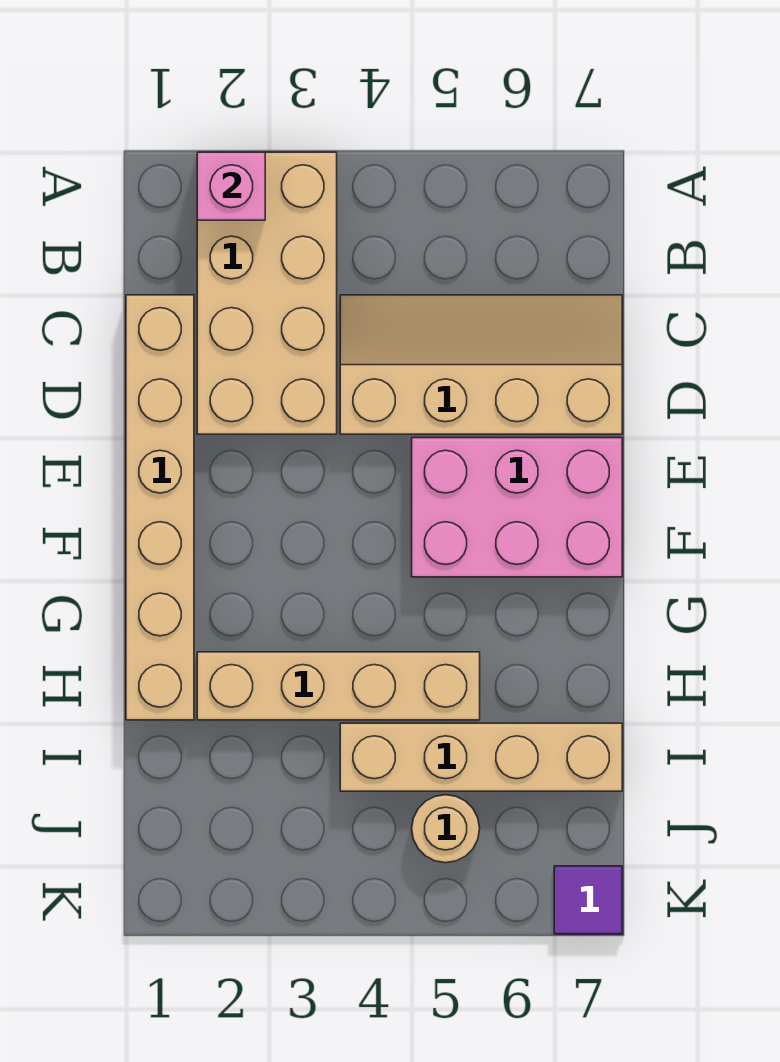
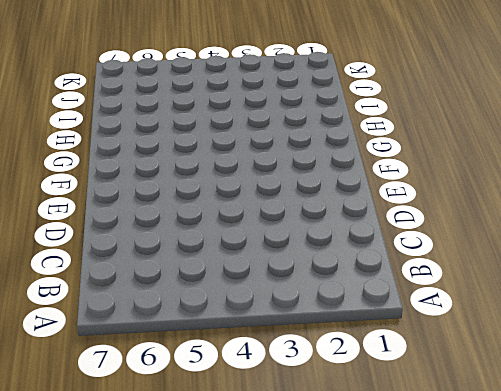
none -> tan brick A2:D3 level 1
none -> tan brick C1:H1 level 1

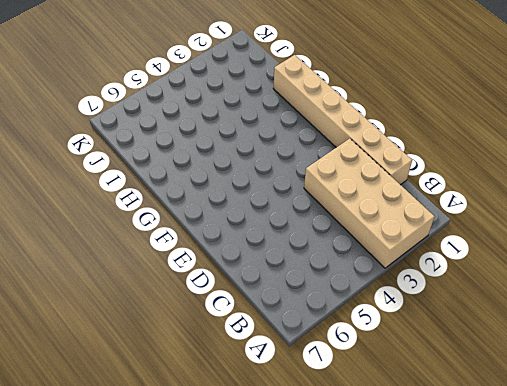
none -> tan slope C4:D7 level 1 top D
none -> pink brick E5:F7 level 1

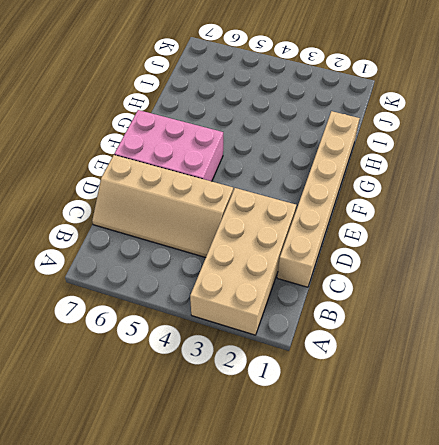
none -> tan brick H2:H5 level 1
none -> tan brick I4:I7 level 1

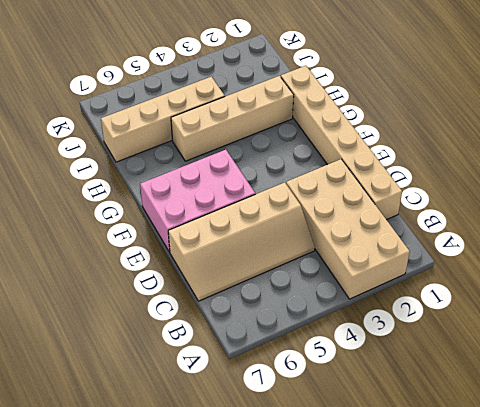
none -> tan round brick J5 level 1
none -> purple tile K7 level 1

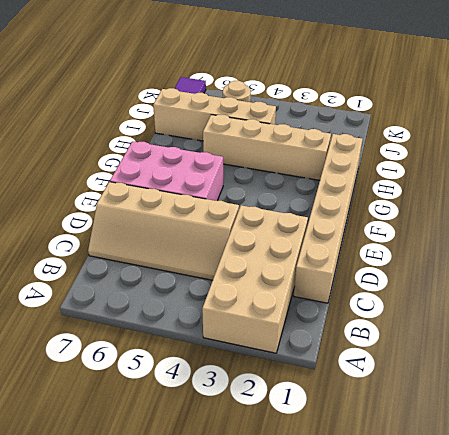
none -> pink brick A2 level 2

